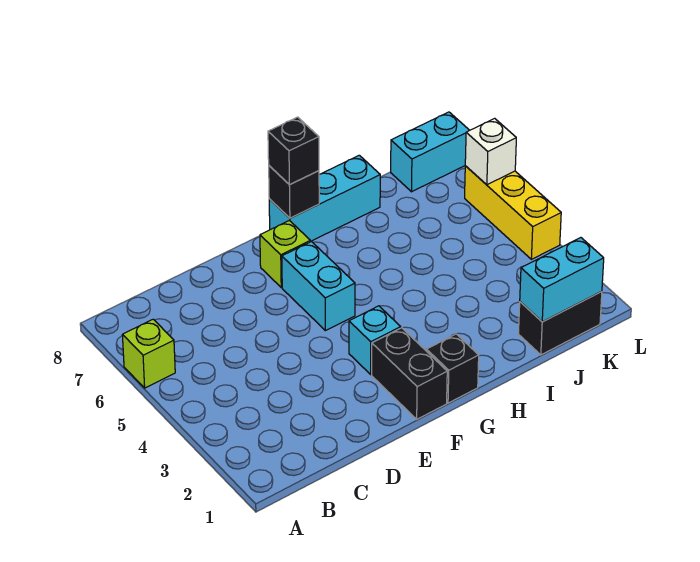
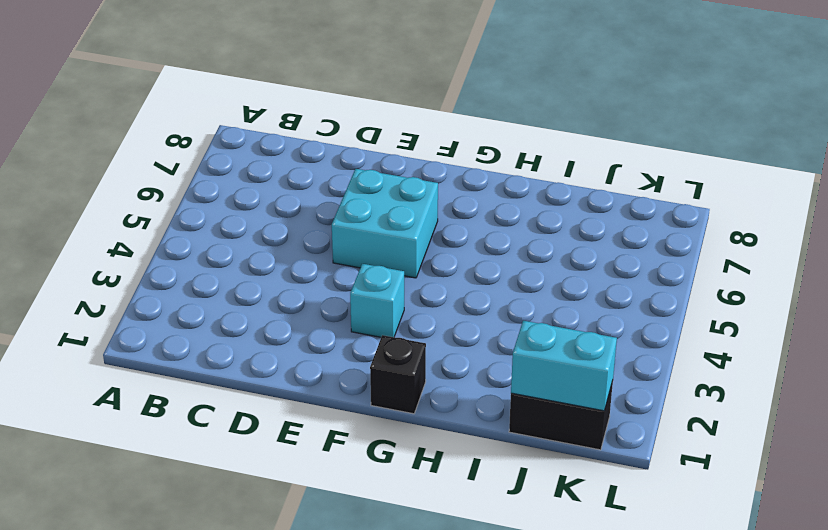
cyan brick E5:F6 level 1 -> cyan brick F5:F6 level 1
none -> lime brick A6 level 1
none -> black brick F1:F2 level 1
none -> lime brick F7 level 1

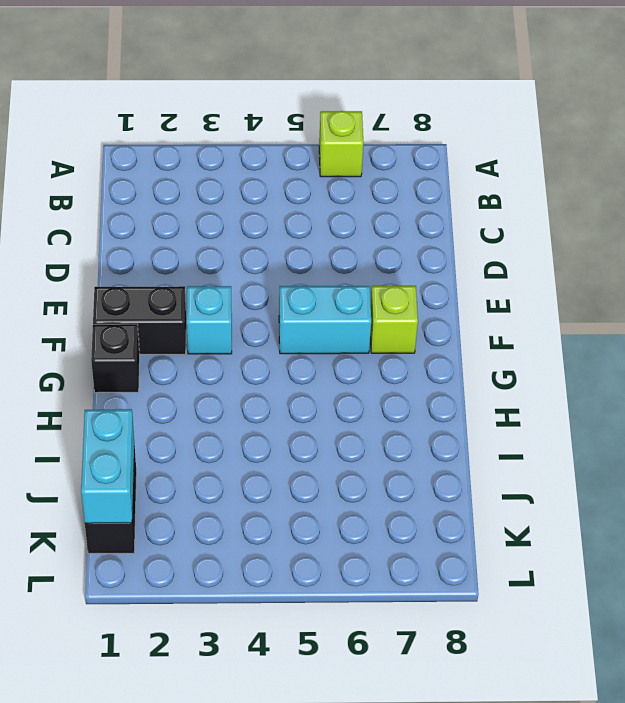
none -> cyan brick G8:I8 level 1
none -> cyan brick K8:L8 level 1
none -> yellow brick L4:L6 level 1

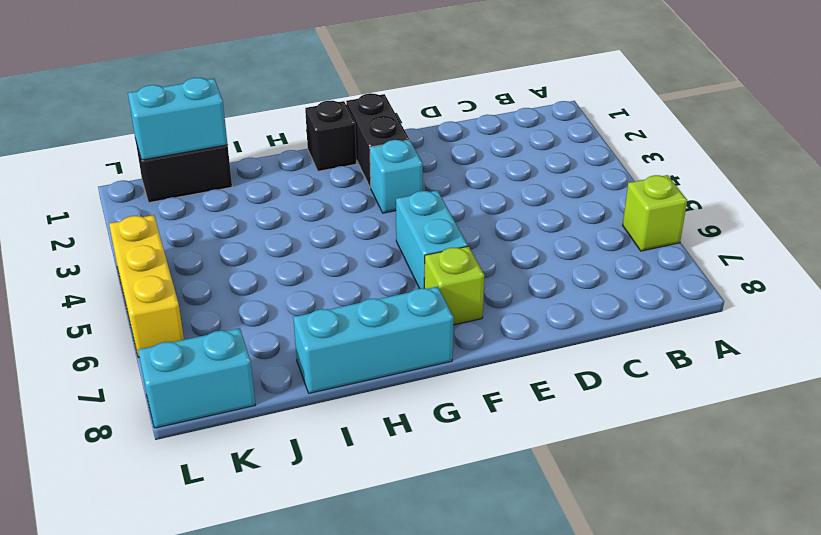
none -> black brick G8 level 2
none -> white brick L6 level 2
none -> black brick G8 level 3

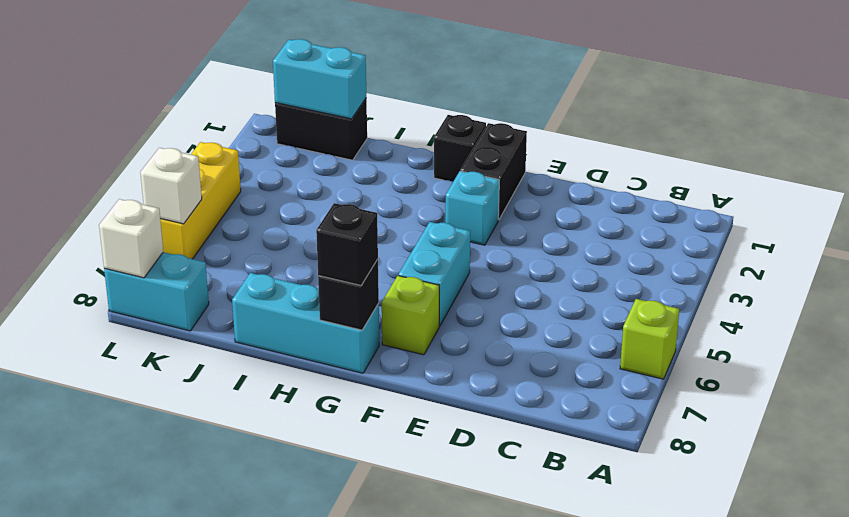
white brick L8 level 2 -> none

